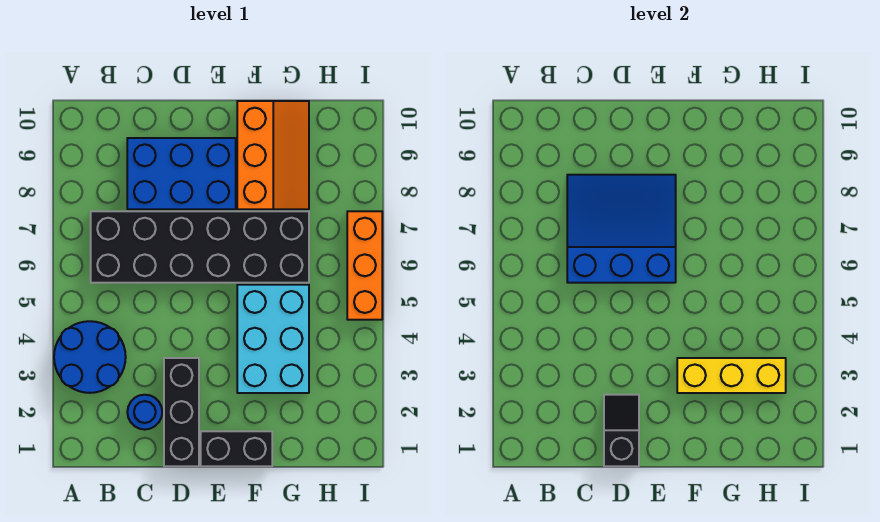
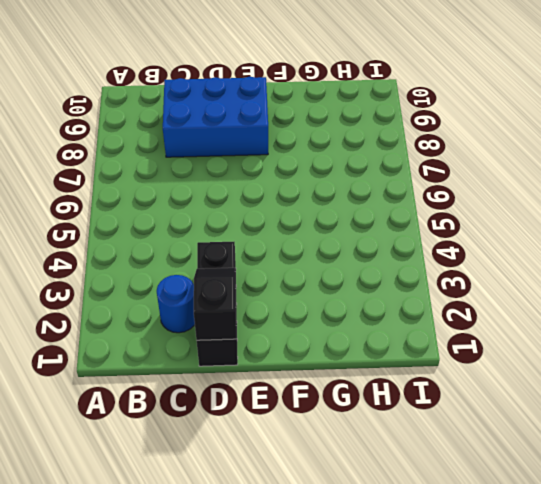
none -> blue round brick A3:B4 level 1
none -> black brick B6:G7 level 1
none -> black brick E1:F1 level 1

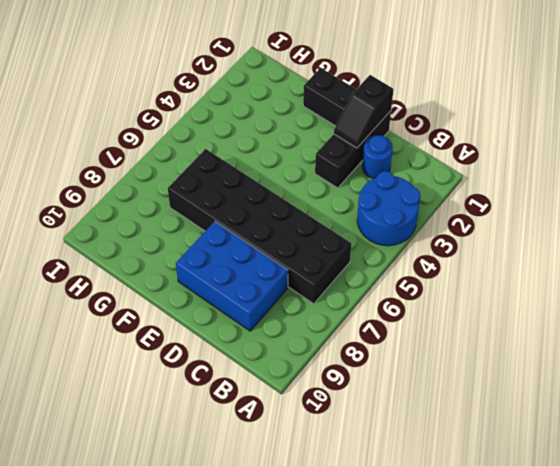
none -> cyan brick F3:G5 level 1
none -> orange slope F8:G10 level 1 top F
none -> orange brick I5:I7 level 1

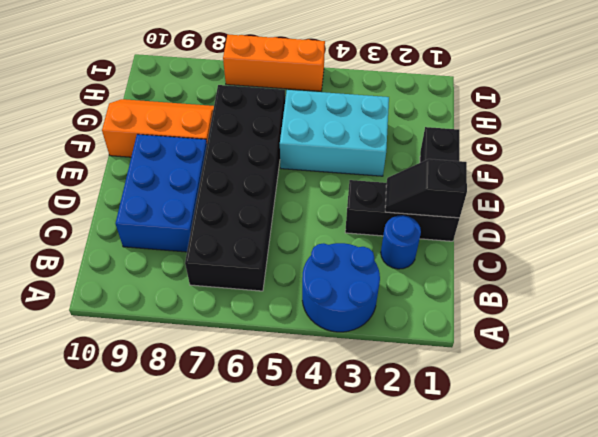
none -> blue slope C6:E8 level 2 top 6
none -> yellow brick F3:H3 level 2

